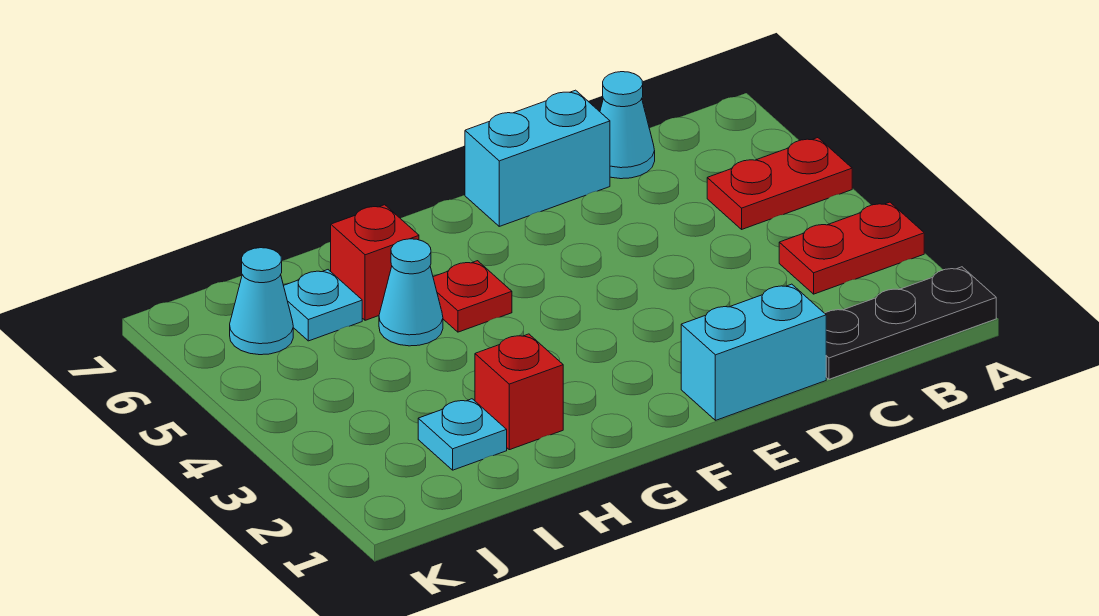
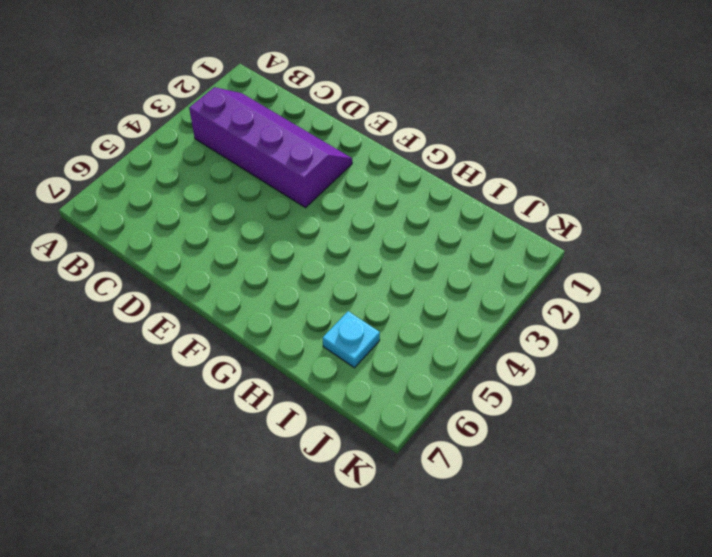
purple slope B2:E3 level 1 top 3 -> red plate A3:B3 level 1
none -> black plate A1:C1 level 1
none -> red plate A5:B5 level 1
none -> cyan cone C7 level 1

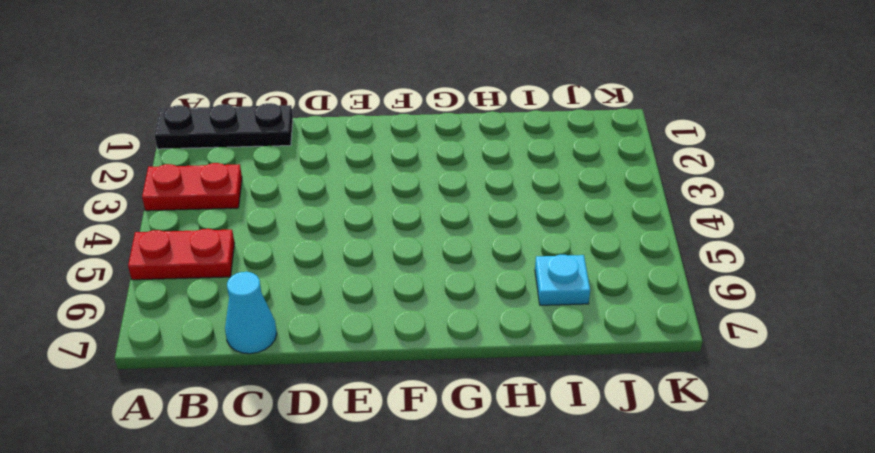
none -> cyan brick D1:E1 level 1
none -> cyan brick D7:E7 level 1
none -> red plate G5 level 1

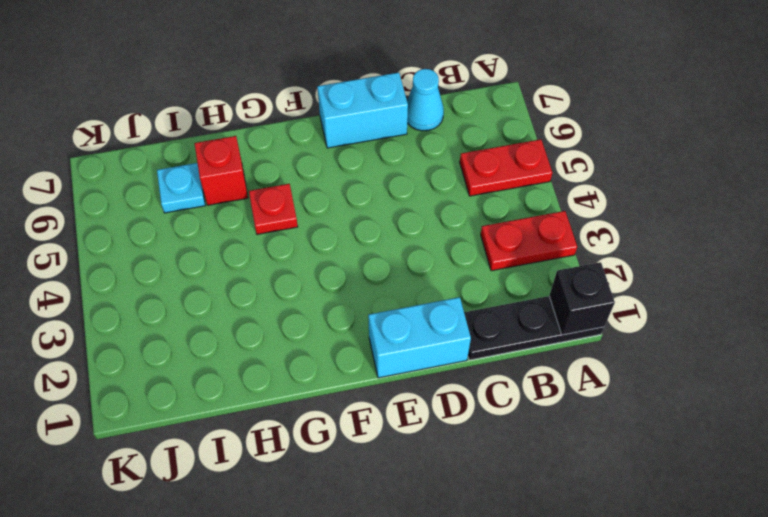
black brick A1 level 2 -> none
none -> red brick H2 level 1
none -> cyan cone H5 level 1
none -> cyan plate I2 level 1

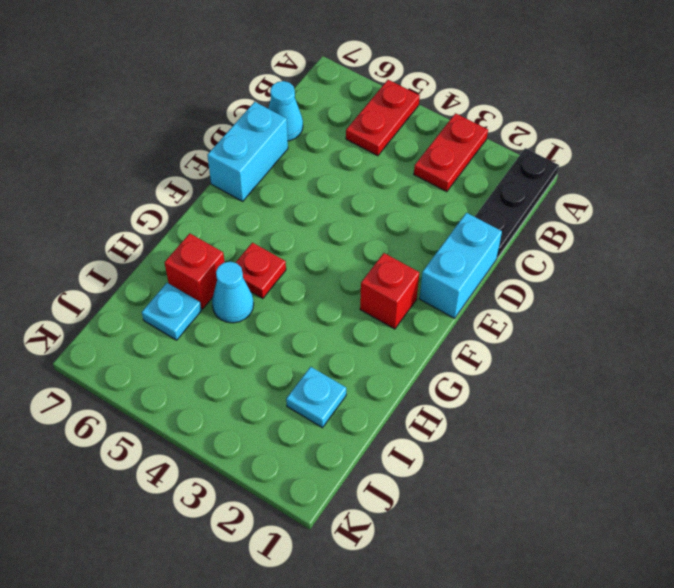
red brick F2 level 1 -> red brick H2 level 1
none -> cyan cone J6 level 1

